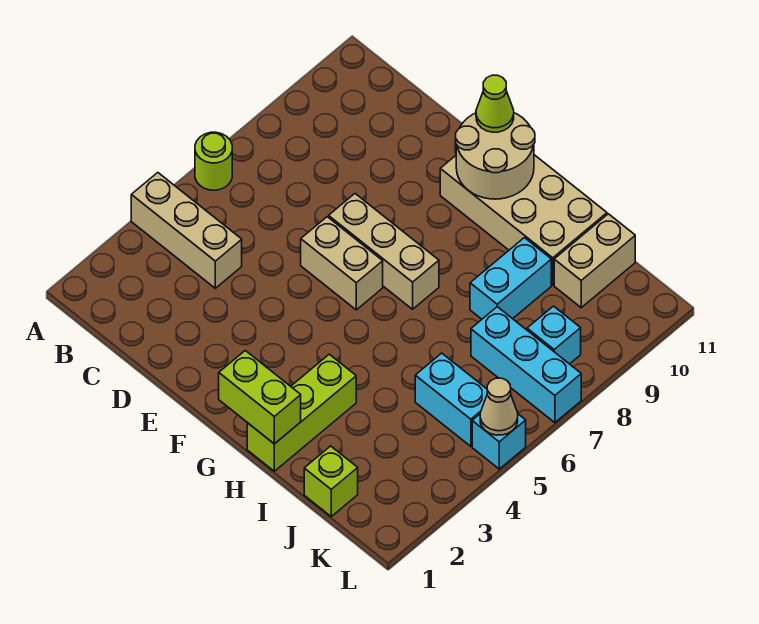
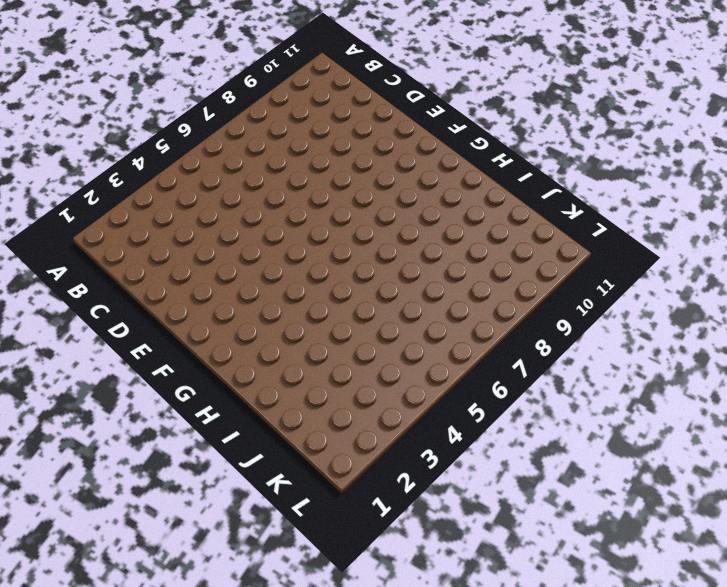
none -> tan brick A4:C4 level 1
none -> lime round brick A6 level 1
none -> tan brick E6:F6 level 1

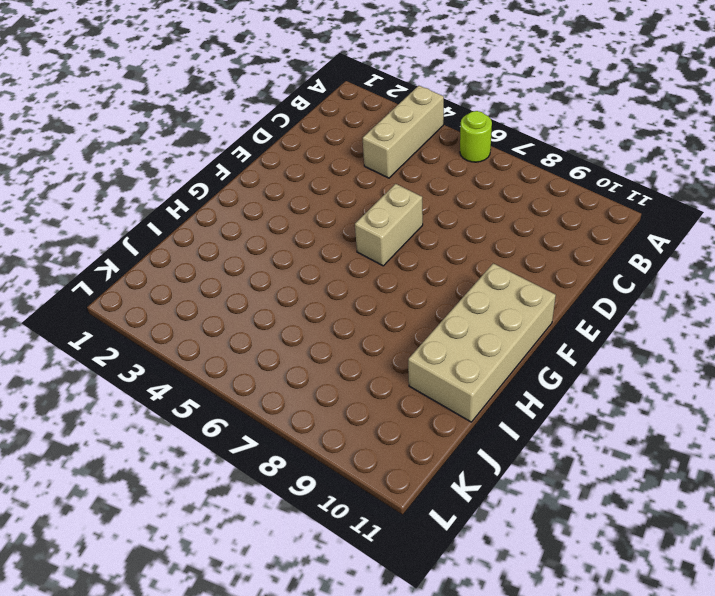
none -> tan brick E7:G7 level 1
none -> lime brick H1:H3 level 1
none -> cyan brick I8:I9 level 1

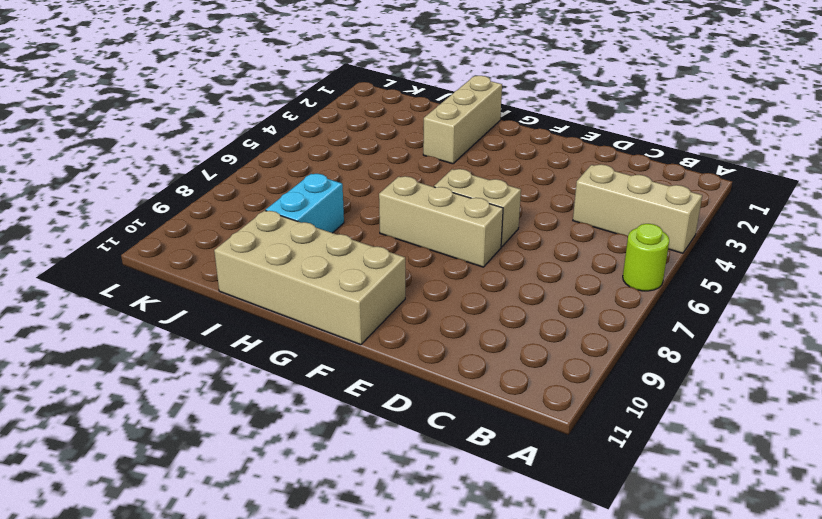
tan brick H1:H3 level 1 -> lime brick H1:H3 level 1
none -> lime brick J1 level 1
none -> cyan brick J5:K5 level 1
none -> cyan brick J7:L7 level 1

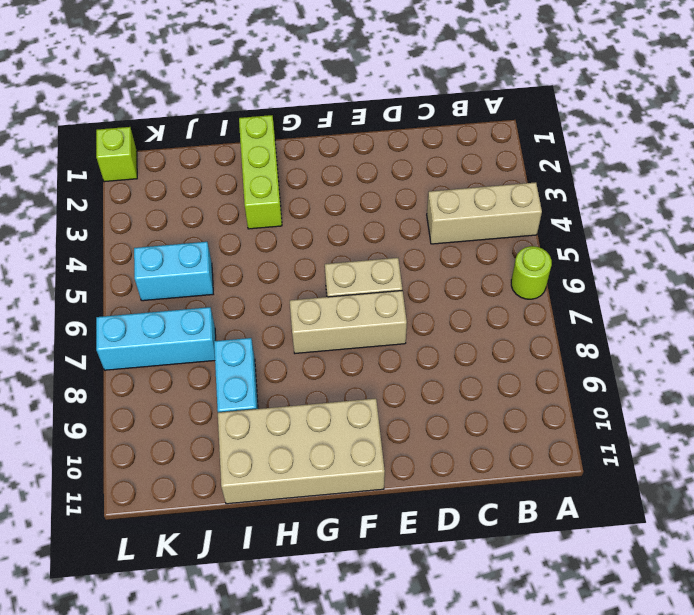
lime brick L1 level 1 -> lime brick J1 level 1
none -> tan brick J10:J11 level 1
none -> cyan brick K8 level 1
none -> cyan brick L5 level 1

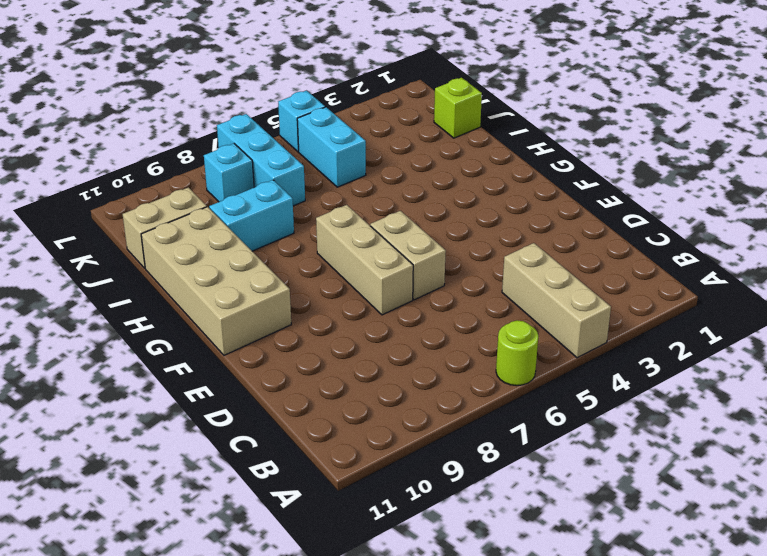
none -> lime brick H1:H3 level 1
none -> tan round brick F10:G11 level 2
none -> lime brick G1:H1 level 2

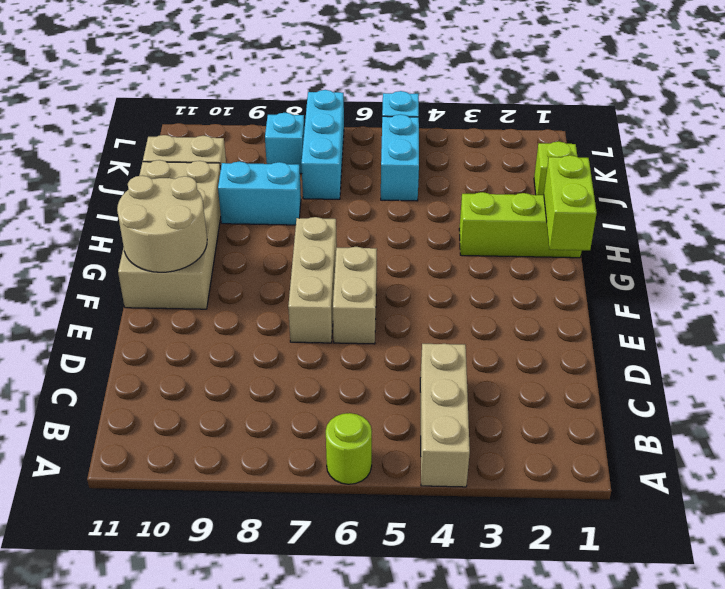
none -> tan cone L5 level 2
none -> lime cone F11 level 3

